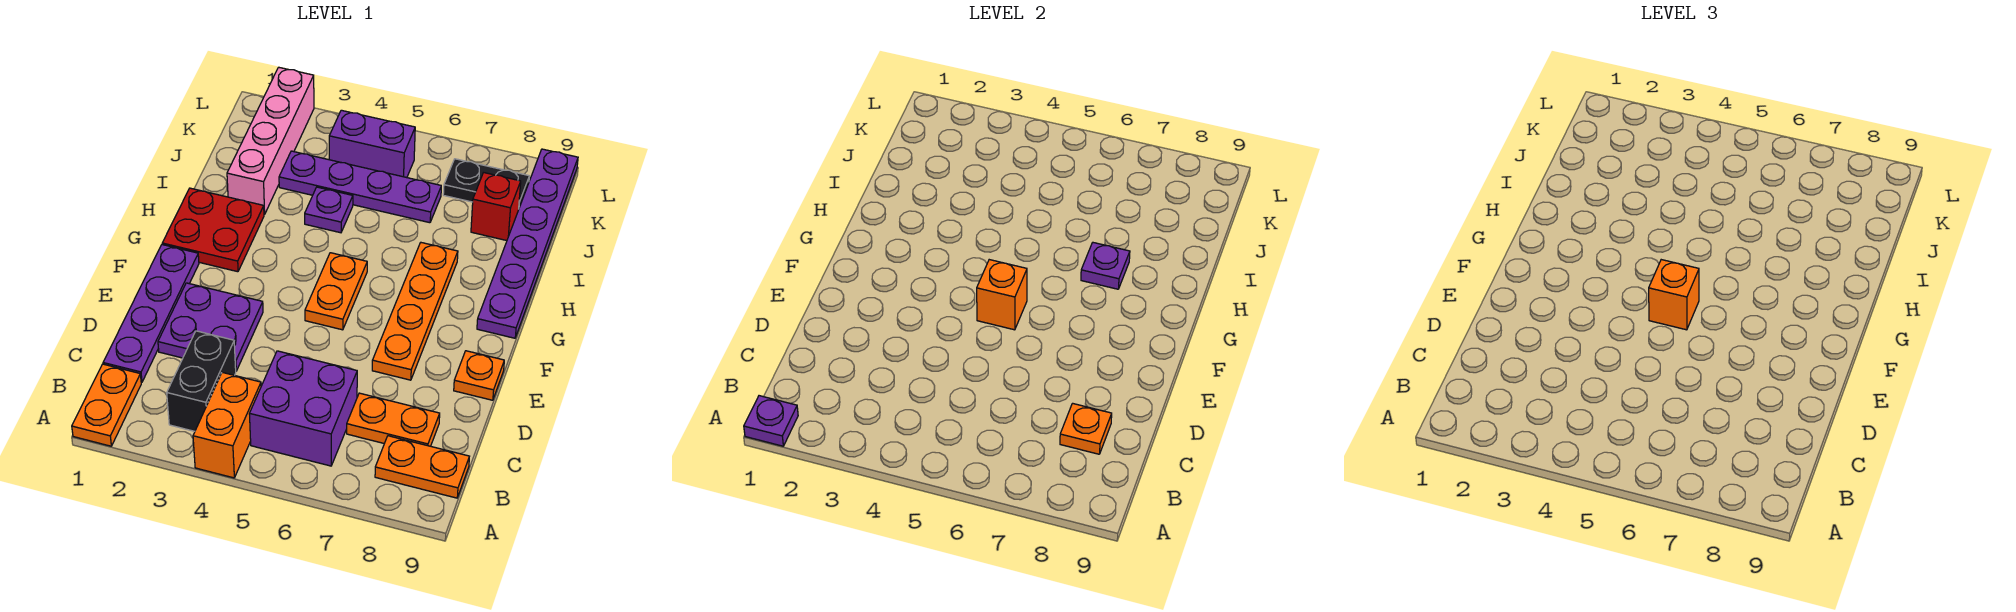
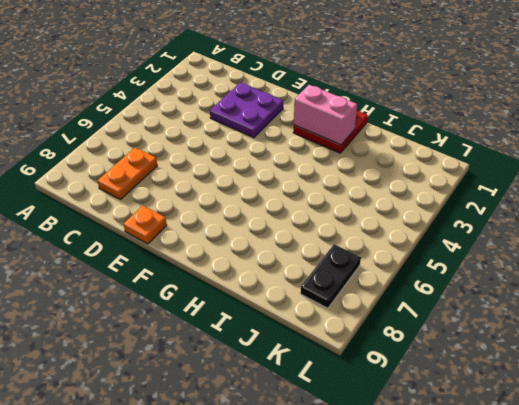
pink brick G2:H2 level 2 -> none
none -> orange plate A1:B1 level 1
none -> orange brick A4:B4 level 1
none -> black brick B3:C3 level 1

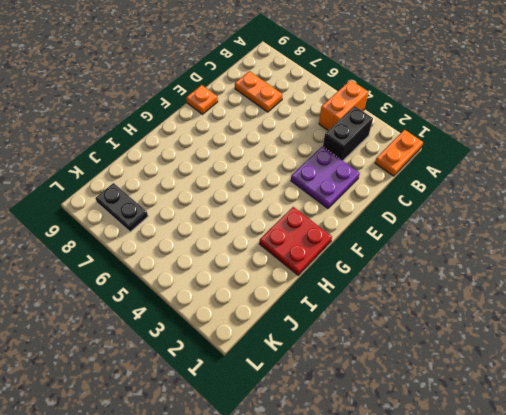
none -> purple brick B5:C6 level 1
none -> orange plate B8:B9 level 1
none -> purple plate C1:F1 level 1

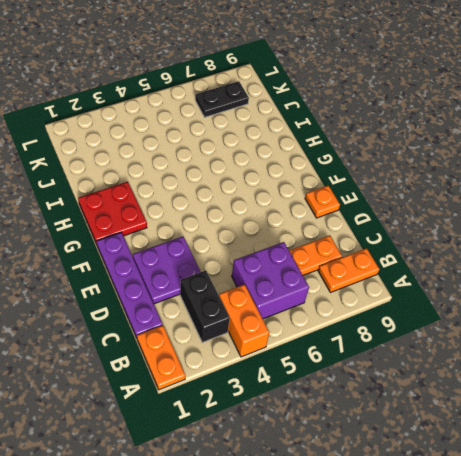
none -> orange plate E7:H7 level 1
none -> orange plate F5:G5 level 1
none -> purple plate G9:L9 level 1

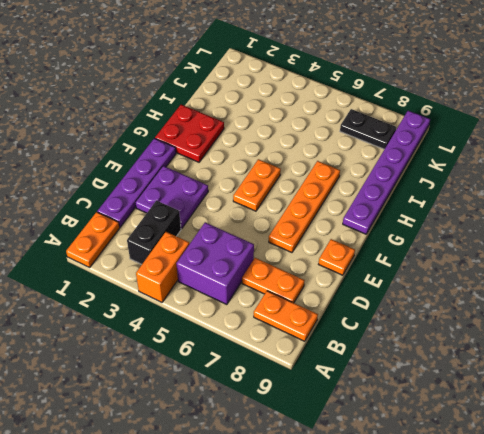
none -> pink brick I2:L2 level 1
none -> purple plate I4 level 1
none -> purple plate J3:J6 level 1

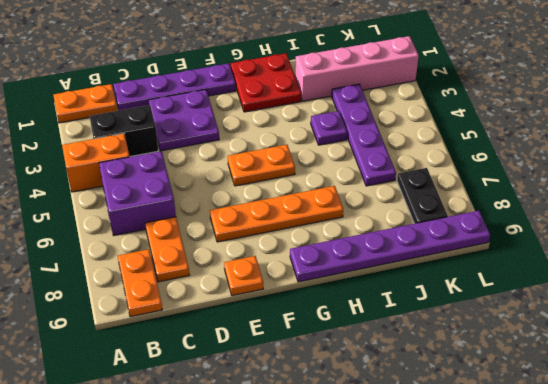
none -> red brick J8 level 1
none -> purple brick K4:K5 level 1
none -> purple plate A1 level 2

